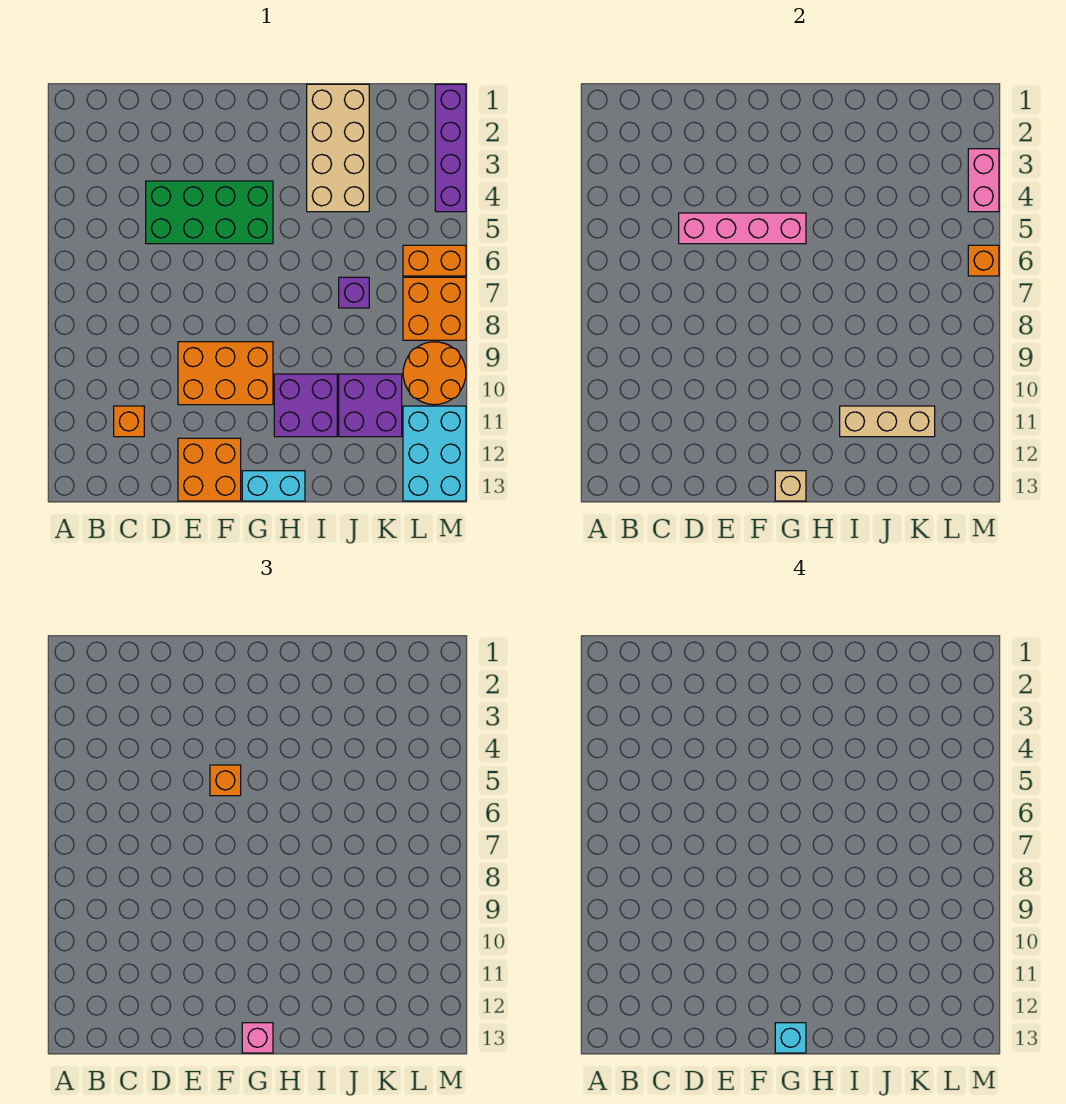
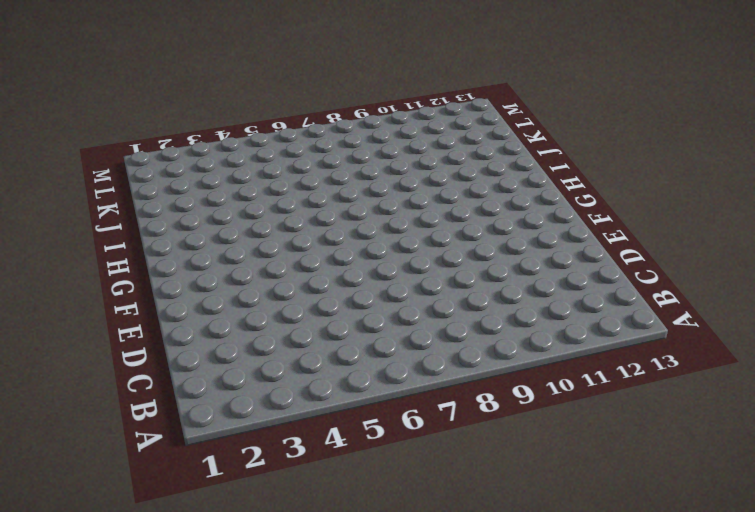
none -> orange brick C11 level 1
none -> green brick D4:G5 level 1
none -> orange brick E9:G10 level 1

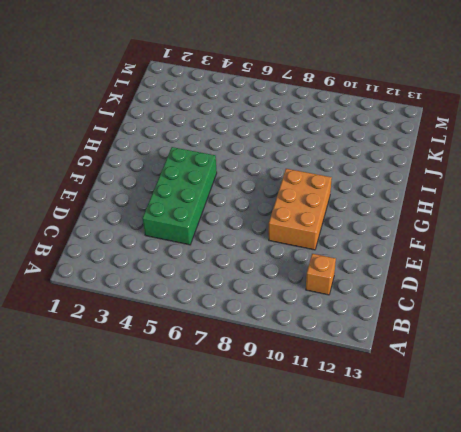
none -> orange brick E12:F13 level 1
none -> cyan brick G13:H13 level 1
none -> purple brick H10:I11 level 1

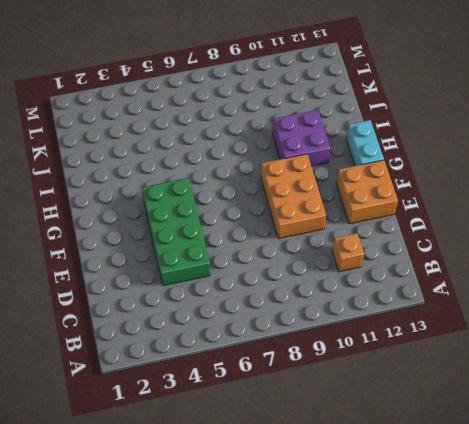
none -> tan brick I1:J4 level 1
none -> purple brick J7 level 1
none -> purple brick J10:K11 level 1

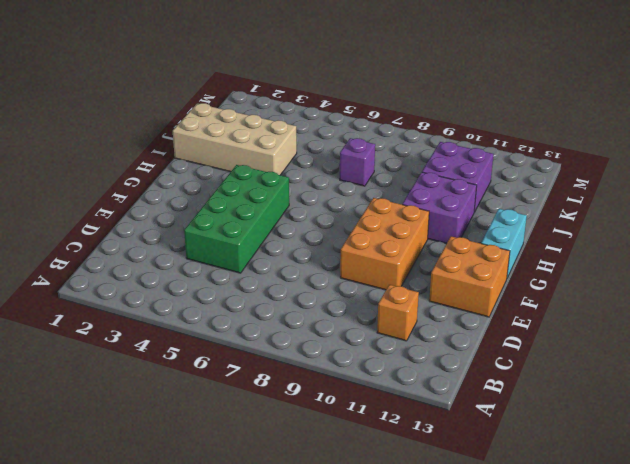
none -> orange brick L6:M6 level 1
none -> orange brick L7:M8 level 1
none -> orange round brick L9:M10 level 1

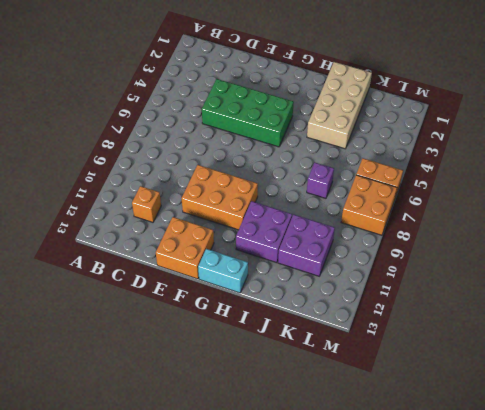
none -> orange round brick L9:M10 level 1
none -> cyan brick L11:M13 level 1
none -> purple brick M1:M4 level 1

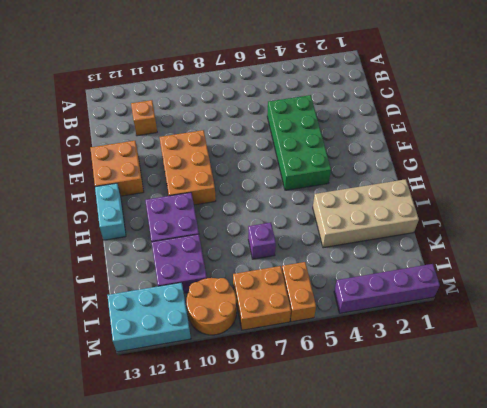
none -> pink brick D5:G5 level 2
none -> tan brick G13 level 2
none -> tan brick I11:K11 level 2

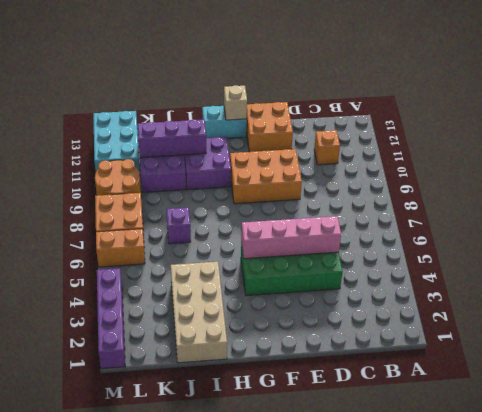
purple brick I11:K11 level 2 -> tan brick I11:K11 level 2
none -> pink brick M3:M4 level 2
none -> orange brick M6 level 2
none -> orange brick F5 level 3

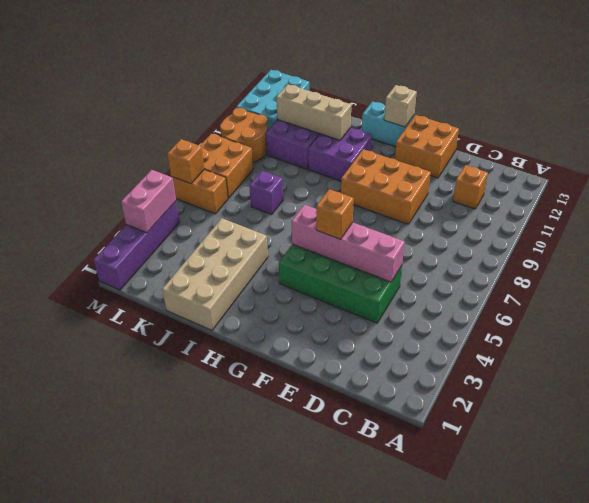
none -> pink brick G13 level 3
none -> cyan brick G13 level 4

